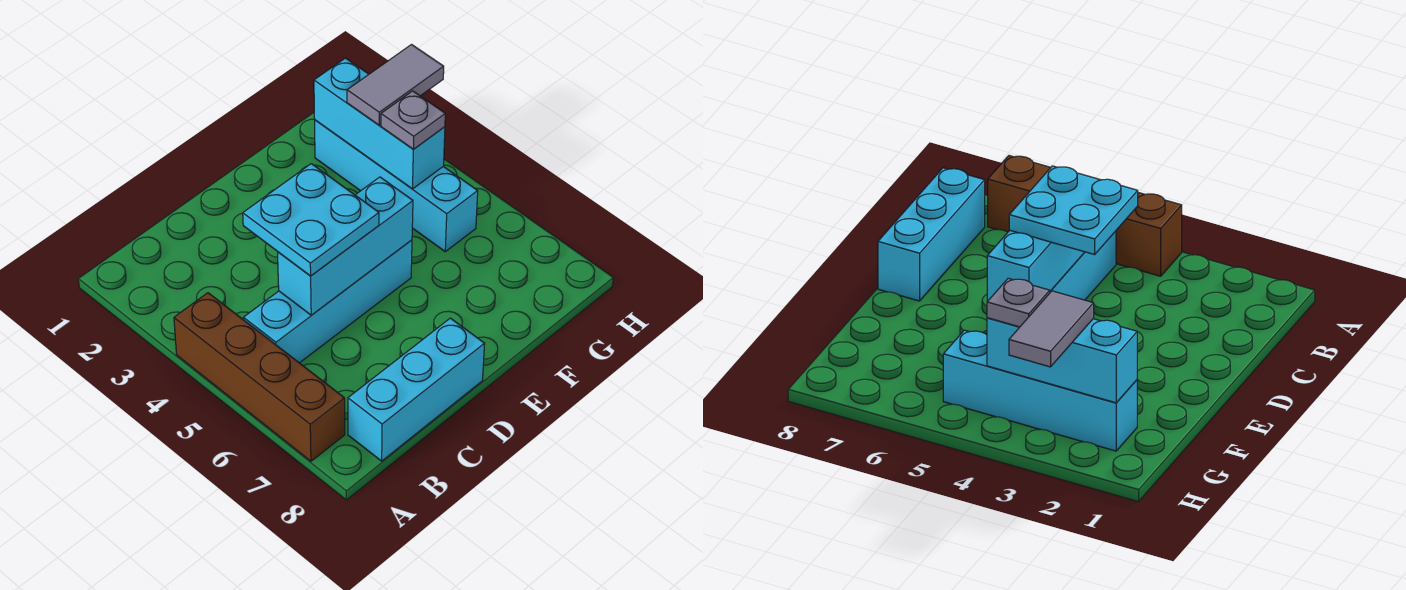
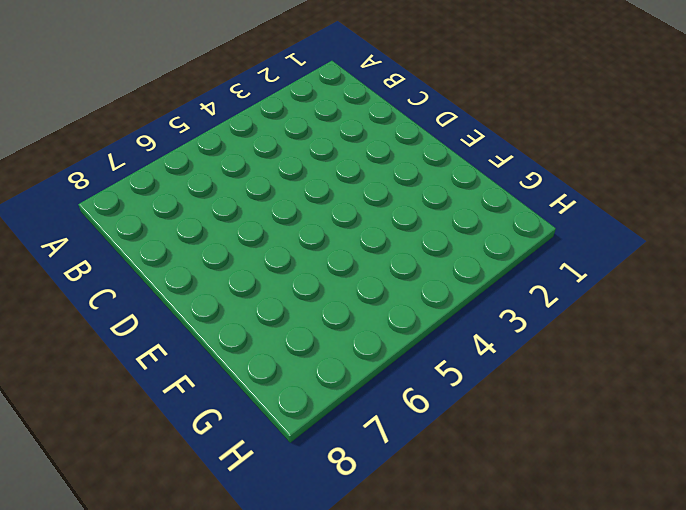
none -> brown brick A4:A7 level 1
none -> cyan brick B5:E5 level 1

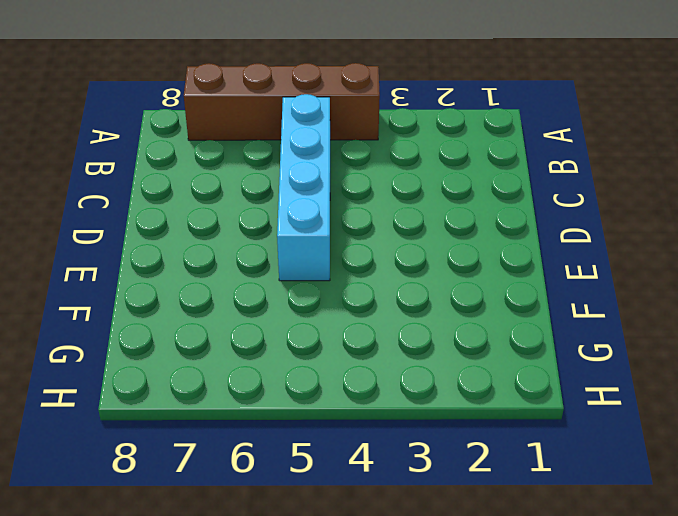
none -> cyan brick B8:D8 level 1
none -> cyan brick G2:G5 level 1

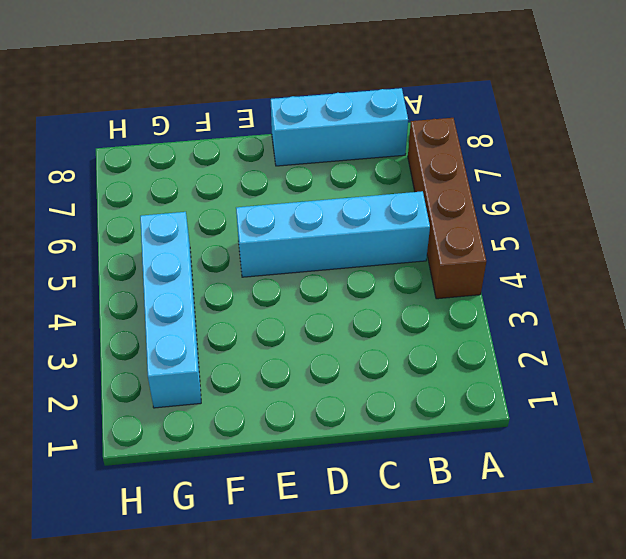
none -> cyan brick C5:E5 level 2
none -> cyan brick G2:G4 level 2

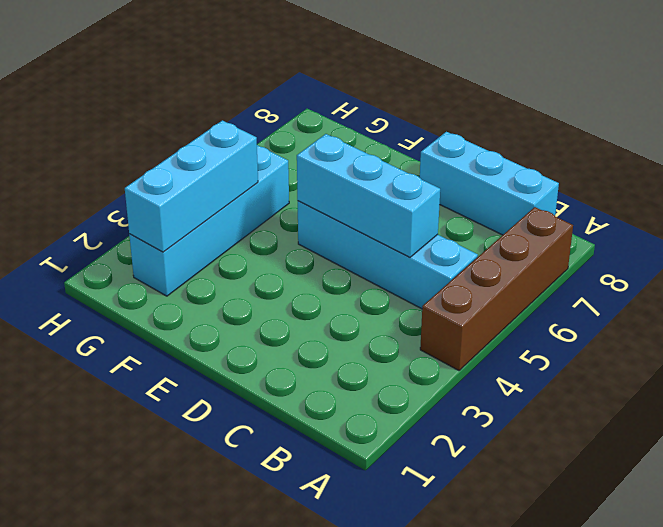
none -> cyan plate C4:D5 level 3
none -> grey tile G3:H3 level 3

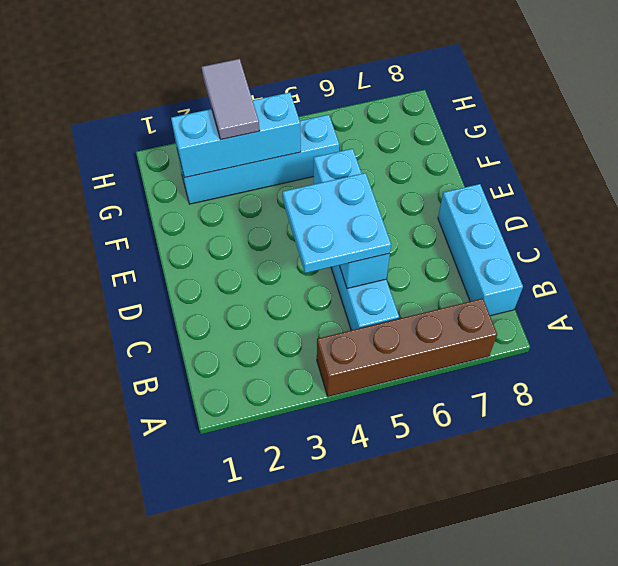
none -> grey plate G4 level 3

